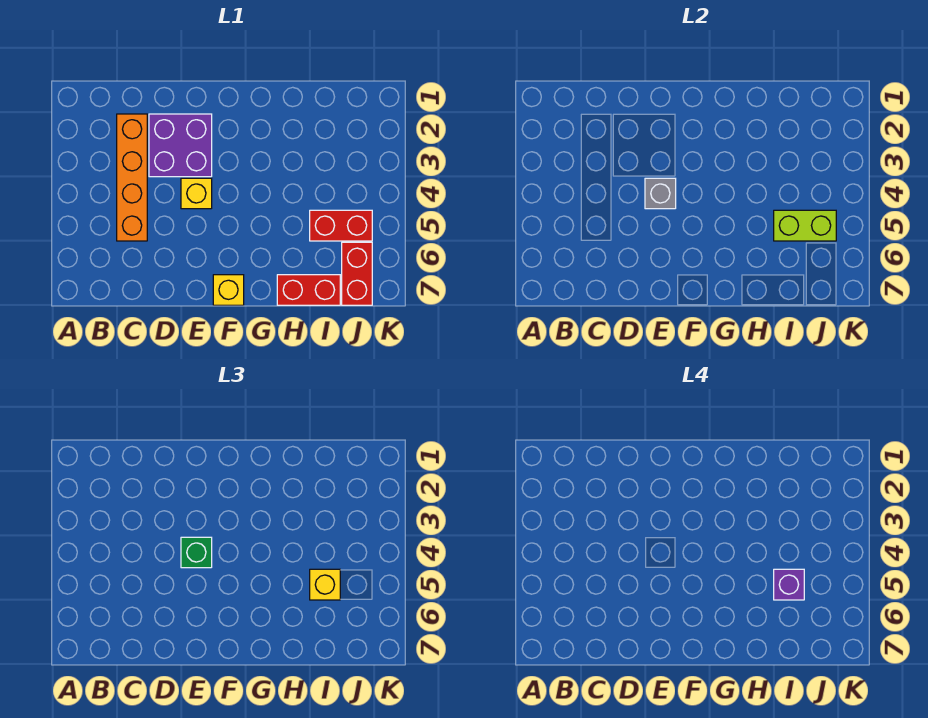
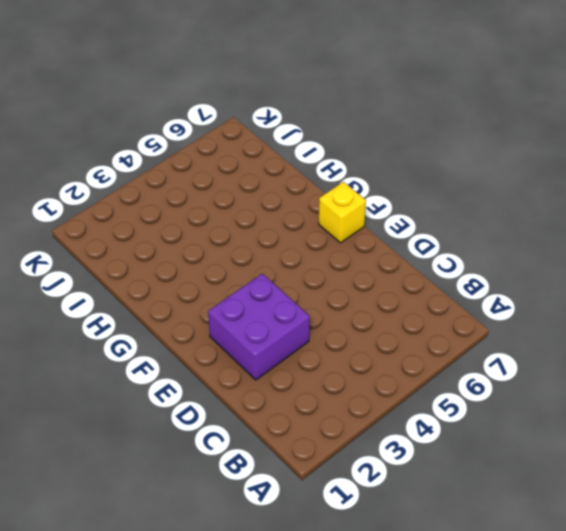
none -> orange brick C2:C5 level 1
none -> yellow brick E4 level 1
none -> red brick H7:I7 level 1

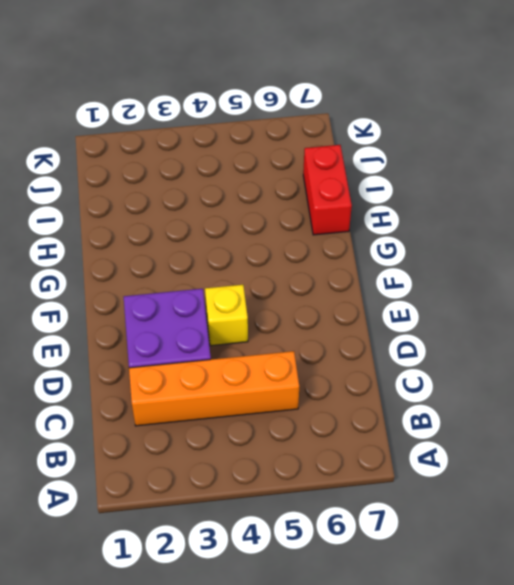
none -> yellow brick F7 level 1
none -> red brick I5:J5 level 1
none -> red brick J6:J7 level 1

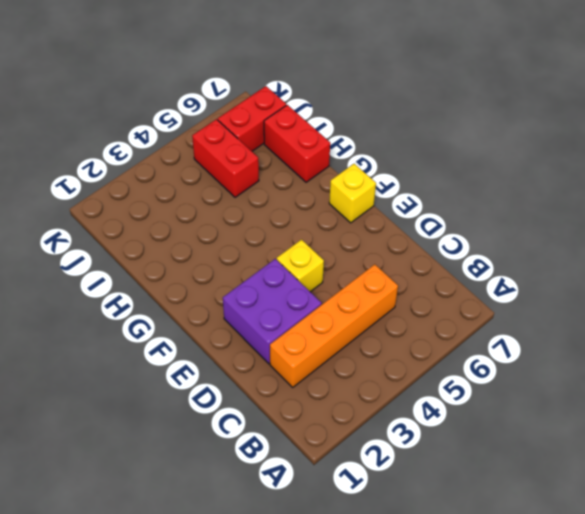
none -> grey brick E4 level 2
none -> lime brick I5:J5 level 2
none -> green brick E4 level 3

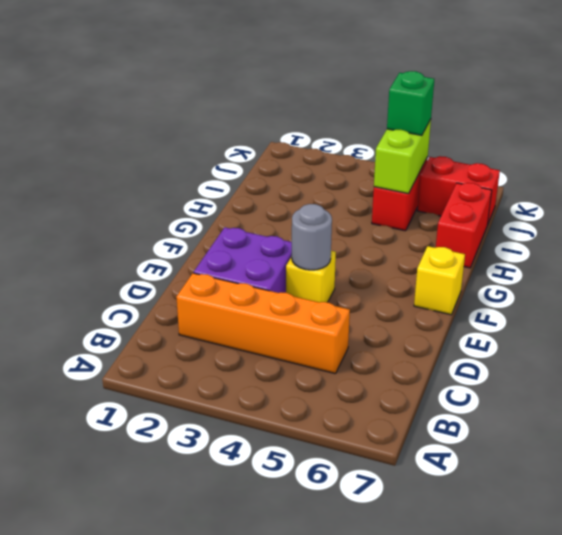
grey round brick E4 level 2 -> grey brick E4 level 2
green brick J5 level 3 -> green brick E4 level 3
none -> yellow brick I5 level 3
none -> purple brick I5 level 4

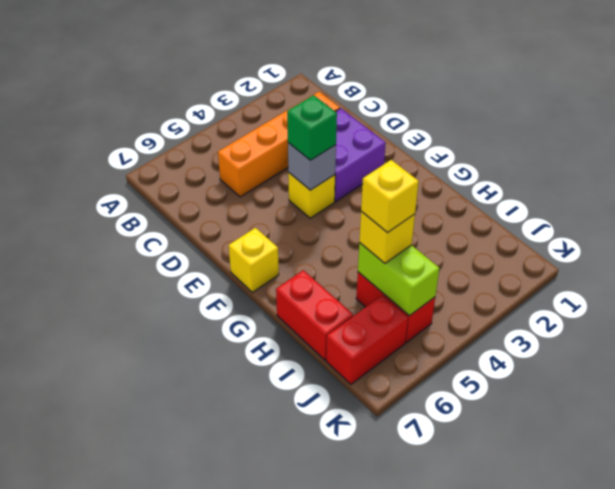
yellow brick I5 level 4 -> purple brick I5 level 4

